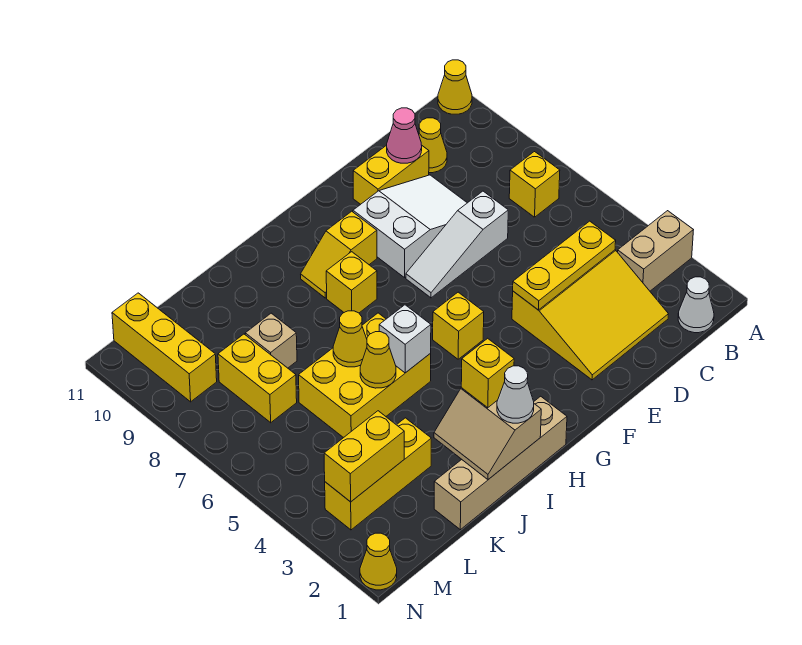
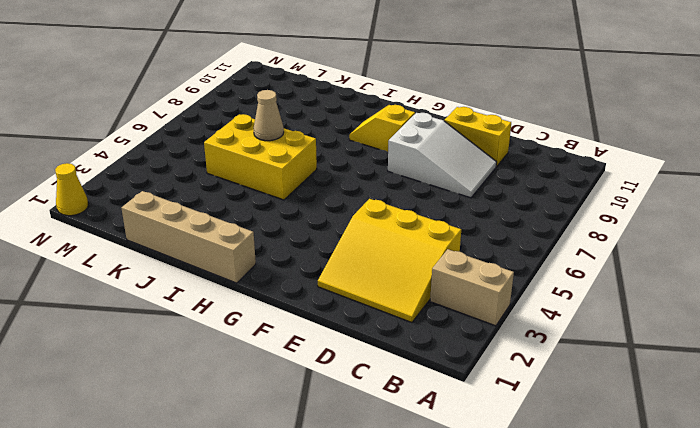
tan cone J6 level 2 -> yellow cone J6 level 2
none -> yellow cone A11 level 1
none -> white cone B1 level 1
none -> yellow brick B7 level 1

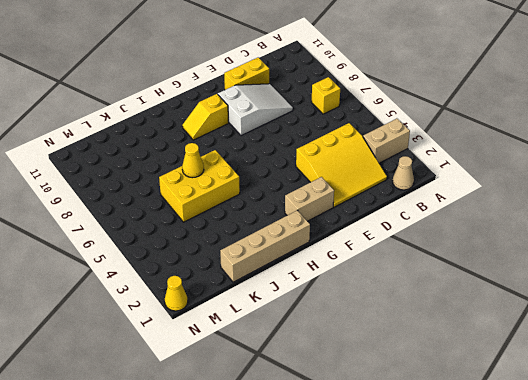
tan cone B1 level 1 -> white cone B1 level 1
tan brick F2:G2 level 1 -> none
none -> yellow cone A11 level 1
none -> yellow cone C10 level 1
none -> white slope D7:F7 level 1 top D

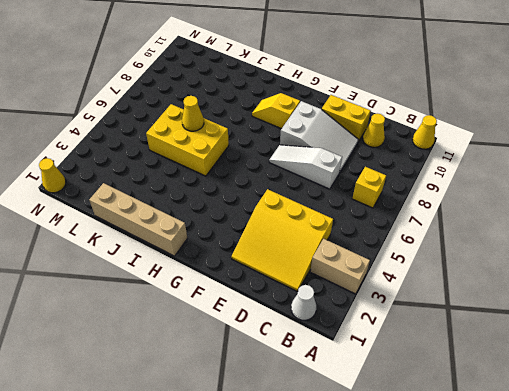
none -> yellow brick G5 level 1
none -> yellow brick H8 level 1
none -> yellow brick K3:M3 level 1

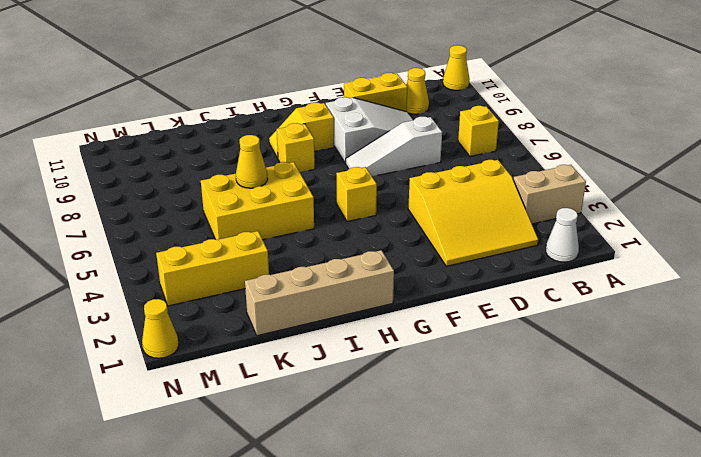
none -> tan brick K8 level 1
none -> yellow brick L7:L8 level 1
none -> yellow brick M9:M11 level 1

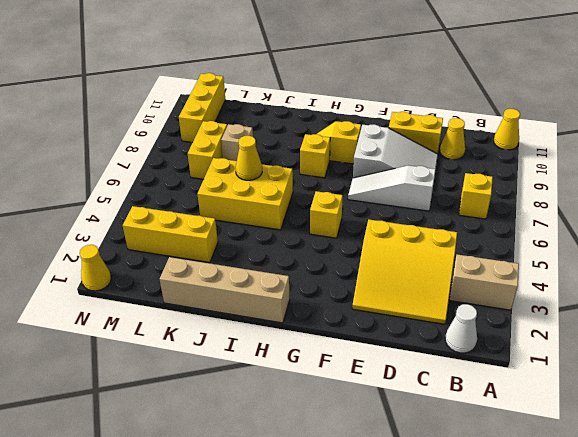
none -> yellow plate C4:E4 level 2
none -> pink cone D10 level 2
none -> tan slope I1:J2 level 2 top I

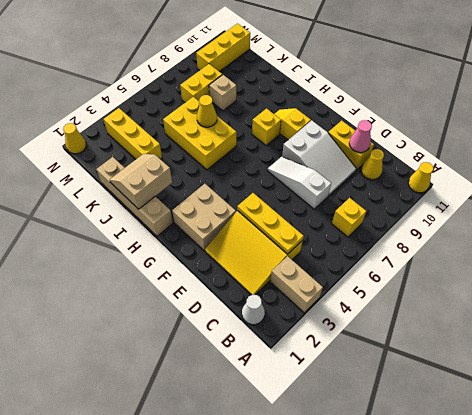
tan brick F2:G3 level 1 -> none
none -> yellow brick G5 level 1
none -> white brick I5 level 2
none -> yellow cone J5 level 2

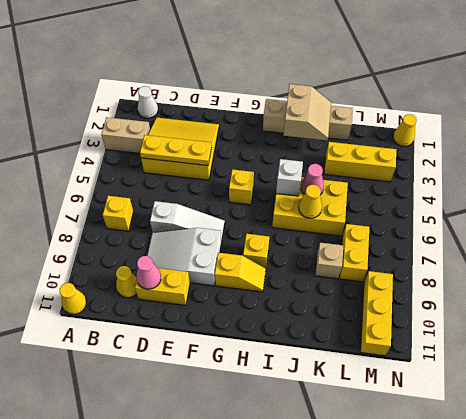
pink cone J5 level 2 -> yellow cone J5 level 2
none -> yellow brick L3:M3 level 2
none -> white cone I1 level 3
none -> yellow brick I2 level 3

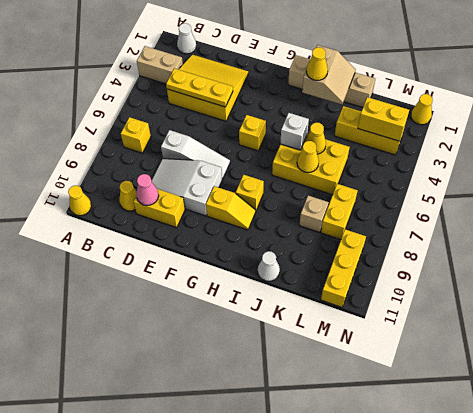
yellow cone I2 level 3 -> yellow brick I2 level 3
white cone J11 level 1 -> white cone I1 level 3

